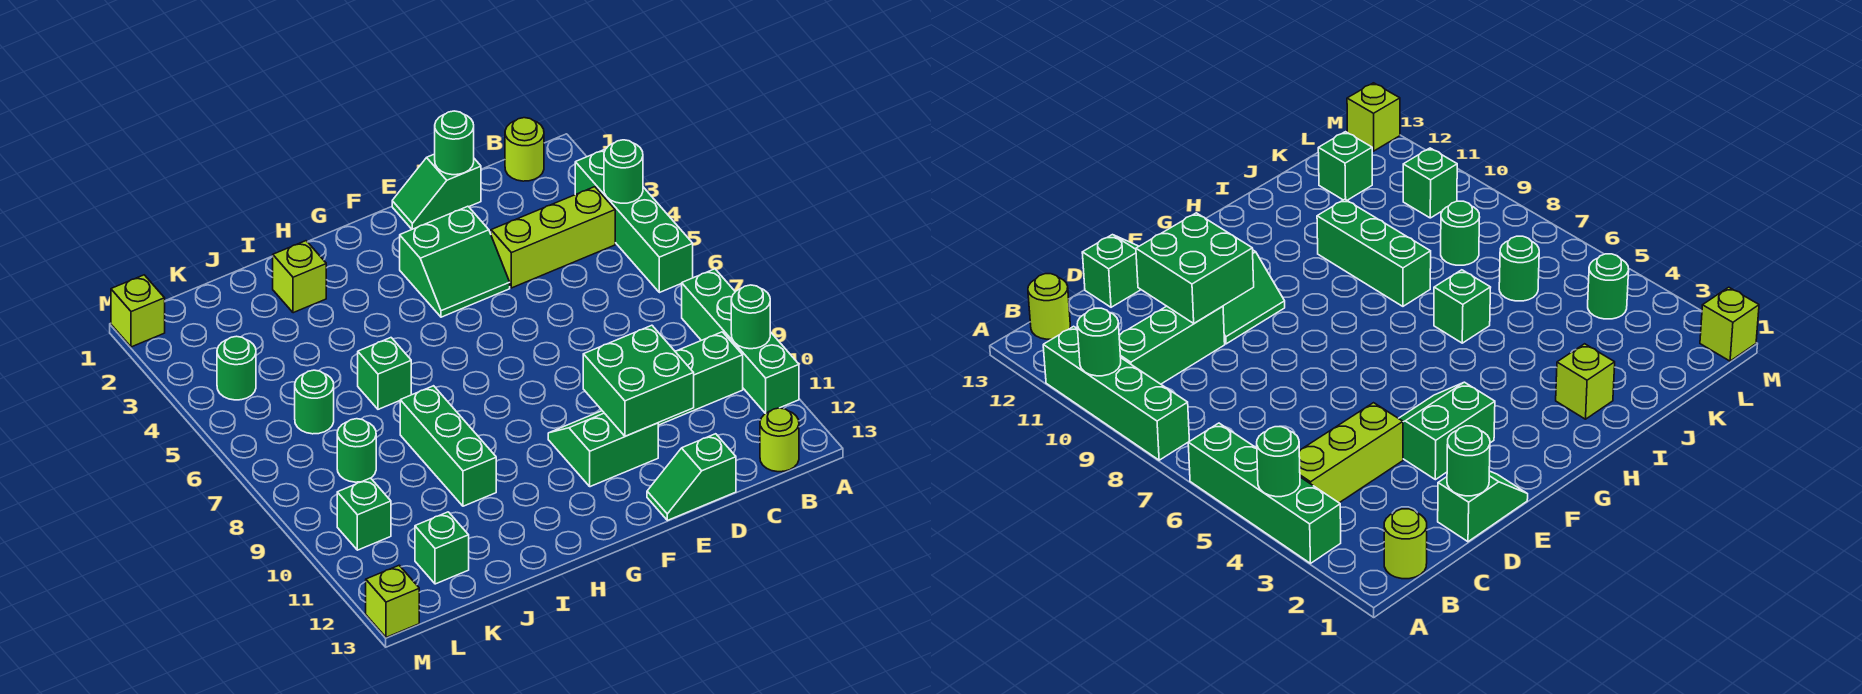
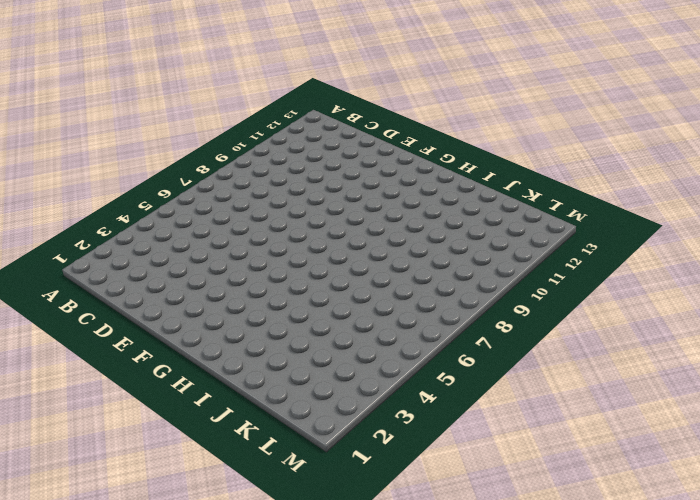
none -> green brick A3:A6 level 1
none -> green brick A8:A11 level 1
none -> lime round brick B1 level 1

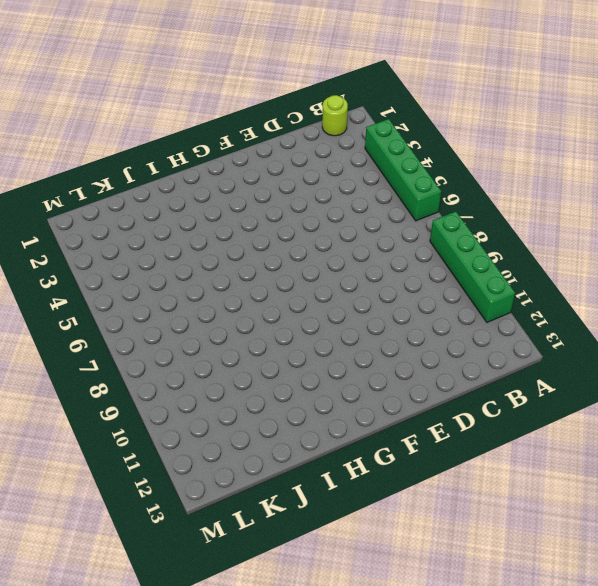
none -> lime brick B4:D4 level 1
none -> green brick B10:D10 level 1
none -> lime round brick B13 level 1

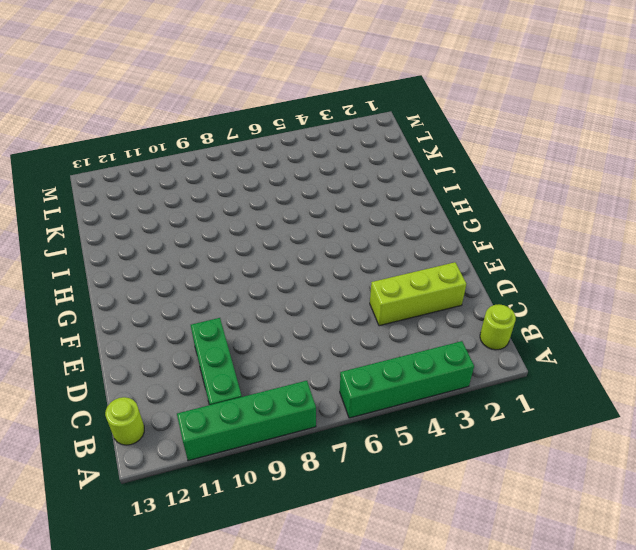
lime brick D2:D4 level 1 -> lime brick B4:D4 level 1
none -> green slope D1:E1 level 1 top D
none -> green slope D13:E13 level 1 top D
none -> green slope E3:F4 level 1 top 3

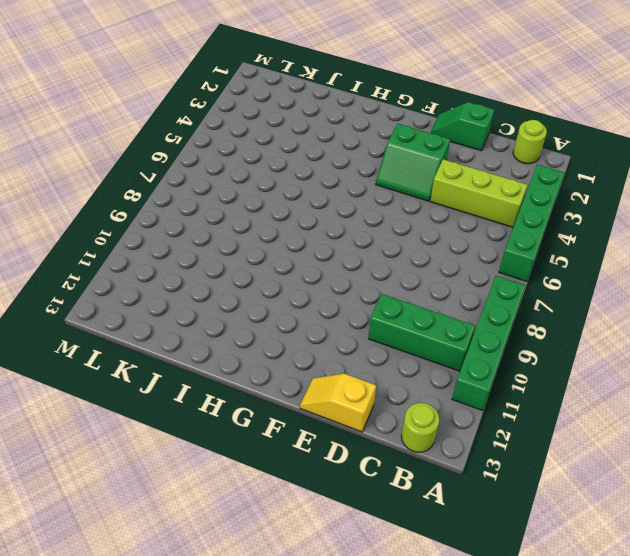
yellow slope D13:E13 level 1 top D -> green slope D13:E13 level 1 top D
none -> green slope E10:F11 level 1 top 11
none -> lime brick I2 level 1
none -> green brick I6 level 1

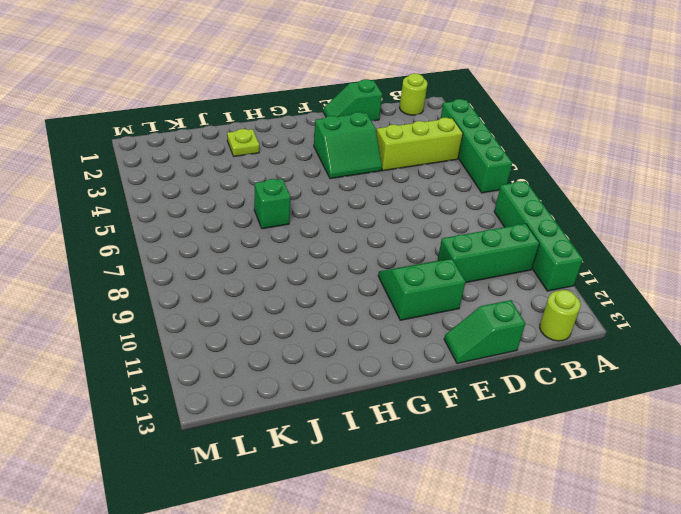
lime plate I2 level 1 -> lime brick I2 level 1
none -> green brick I8:I10 level 1
none -> green round brick K6 level 1
none -> green round brick K8 level 1

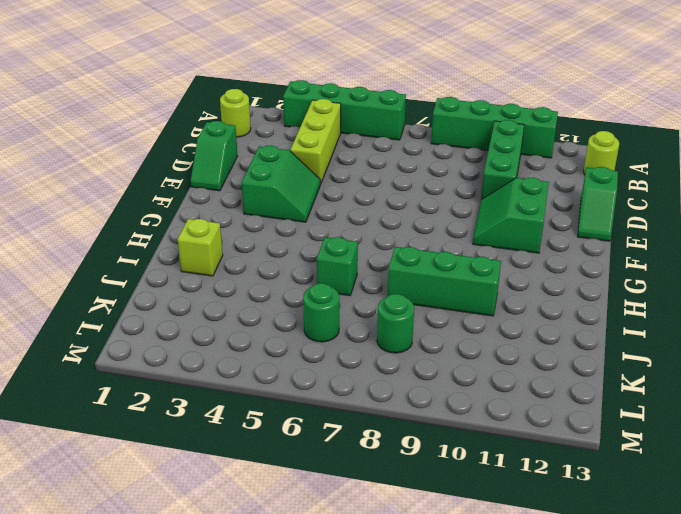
none -> green brick K12 level 1
none -> green round brick L4 level 1
none -> green brick L10 level 1

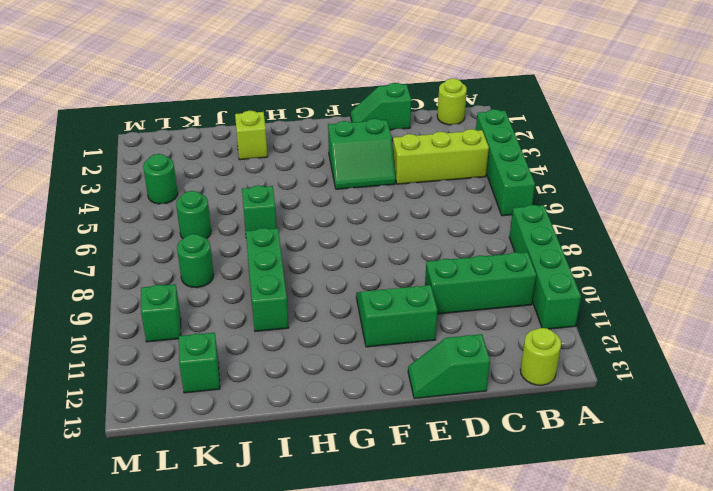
none -> lime brick M1 level 1
none -> lime brick M13 level 1
none -> green round brick A4 level 2

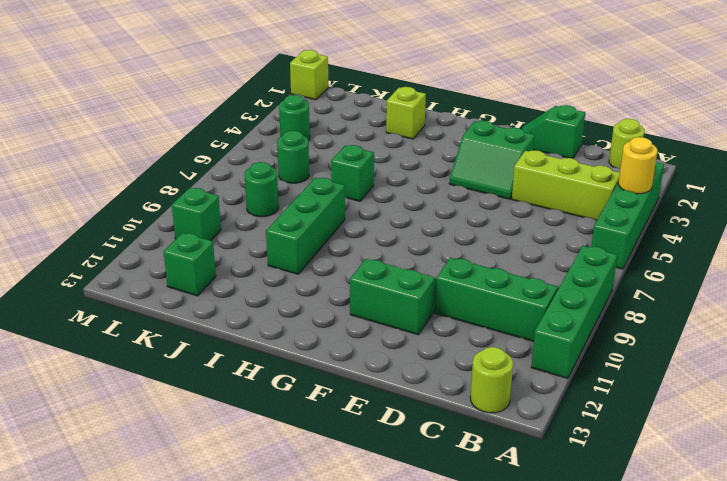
yellow round brick A4 level 2 -> green round brick A4 level 2
none -> green slope D13:E13 level 1 top D
none -> lime brick M13 level 1
none -> green round brick A10 level 2

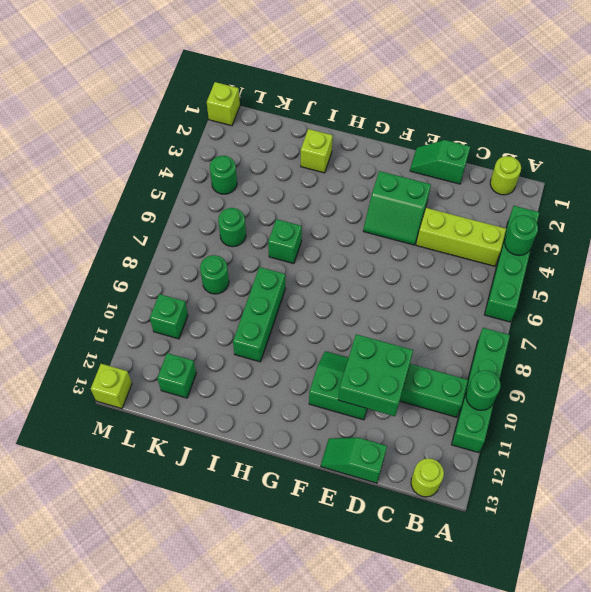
none -> green round brick D1 level 2

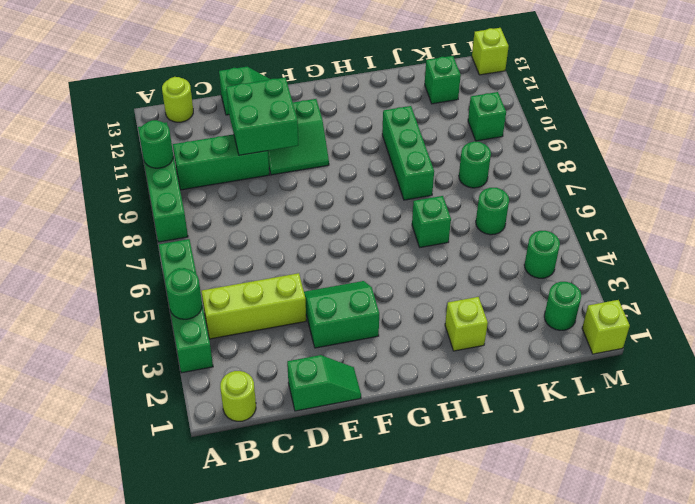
green round brick L2 level 1 -> green round brick D1 level 2

